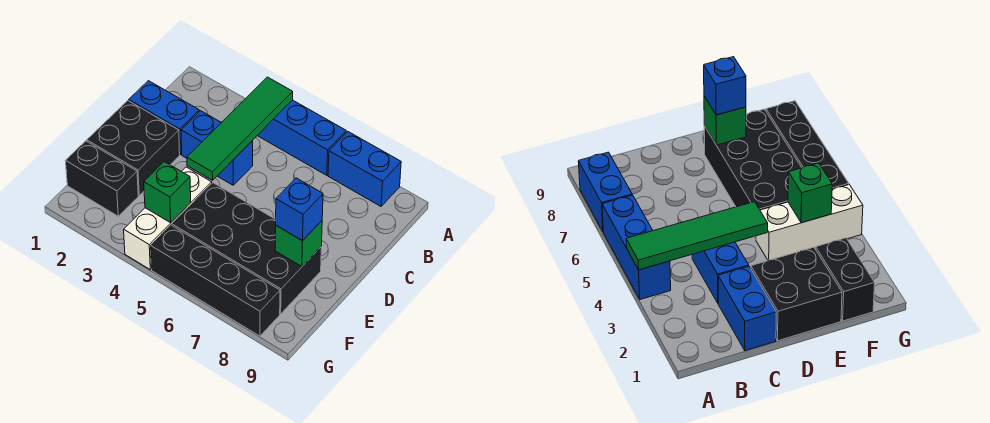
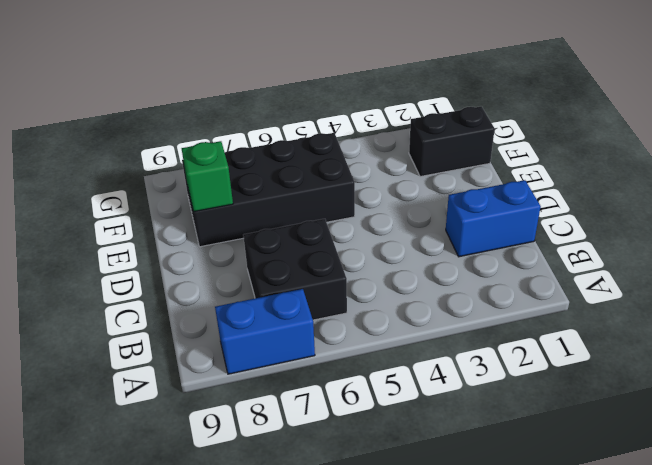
black brick B6:C7 level 1 -> black brick D1:E2 level 1
none -> blue brick A4:A6 level 1
none -> blue brick C3:C4 level 1
none -> white brick E4:G4 level 1

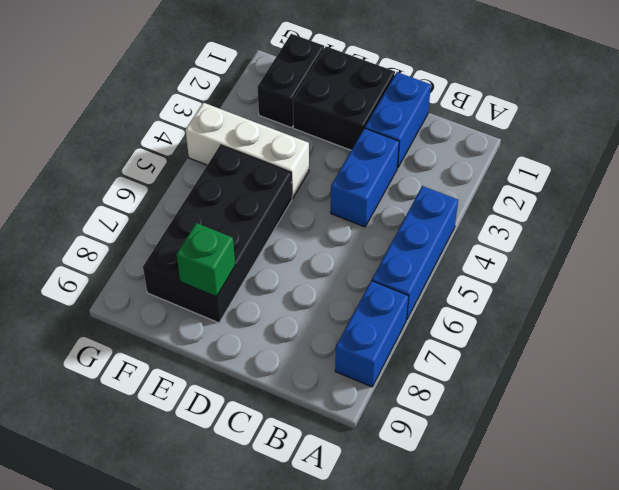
none -> black brick G5:G8 level 1
none -> green tile A4:D4 level 2
none -> green brick F4 level 2

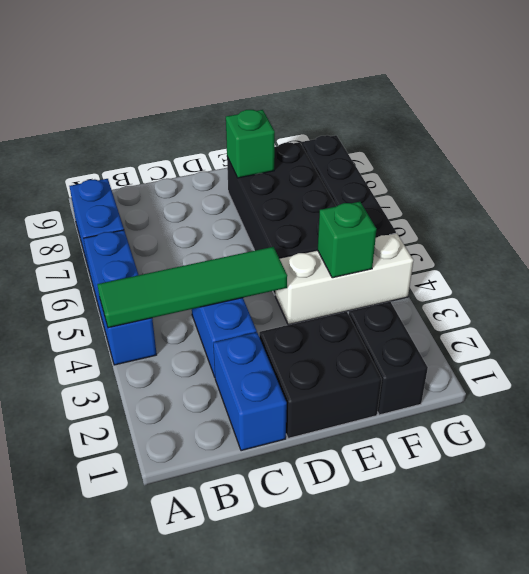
none -> blue brick E8 level 3

